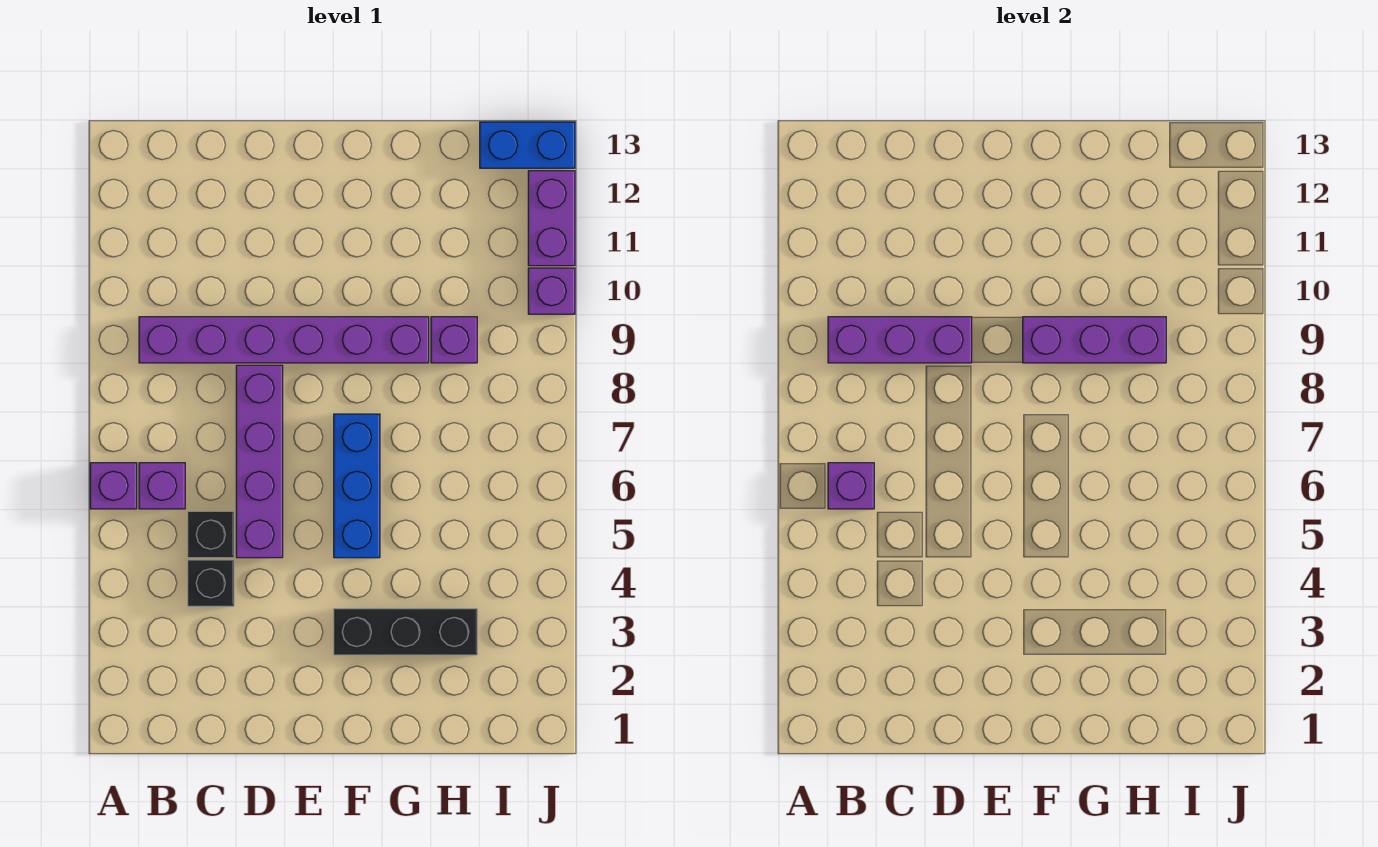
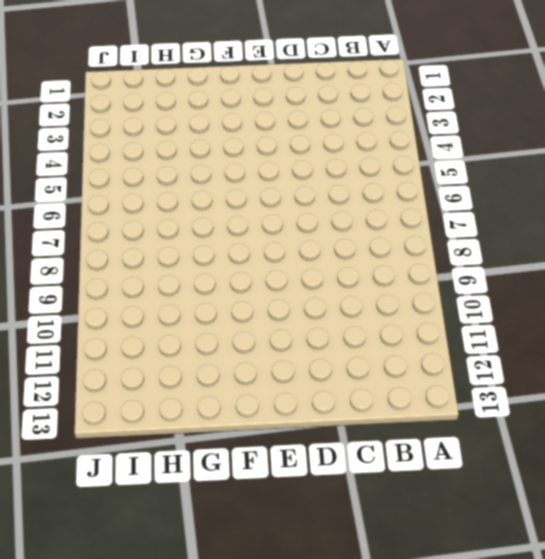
none -> purple brick A6 level 1
none -> purple brick B6 level 1
none -> purple brick B9:G9 level 1

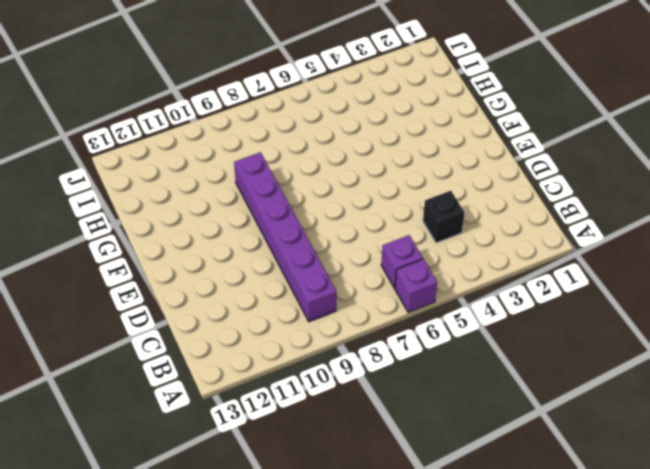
none -> black brick C5 level 1
none -> purple brick D5:D8 level 1
none -> black brick F3:H3 level 1

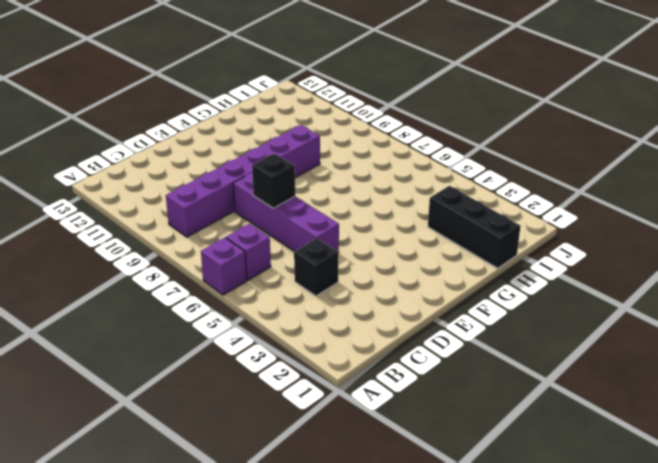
black brick D7 level 2 -> black brick C5 level 1
black brick H1:H3 level 1 -> black brick F3:H3 level 1
none -> blue brick F5:F7 level 1
none -> purple brick H9 level 1
none -> blue brick I13:J13 level 1

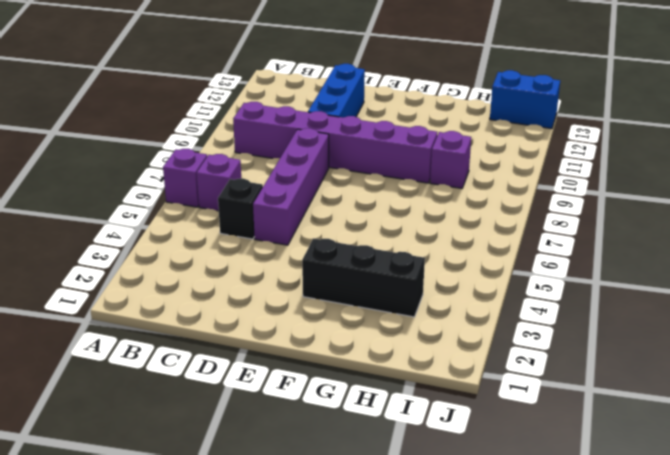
blue brick D10:D12 level 1 -> blue brick F5:F7 level 1
none -> black brick C4 level 1
none -> purple brick J10 level 1
none -> purple brick J11:J12 level 1

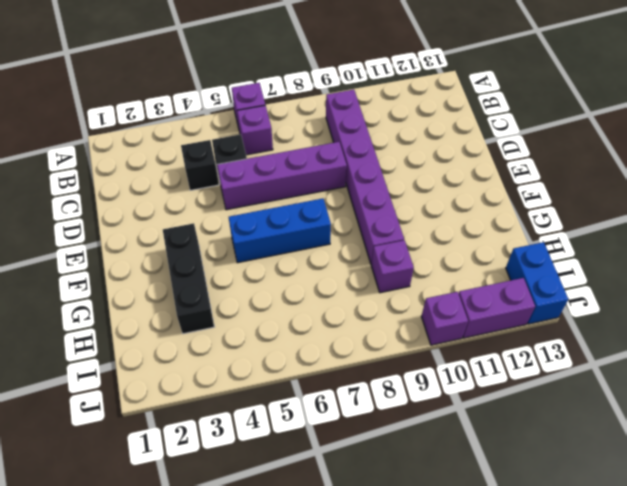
none -> purple brick B6 level 2
none -> purple brick B9:D9 level 2
none -> purple brick F9:H9 level 2

